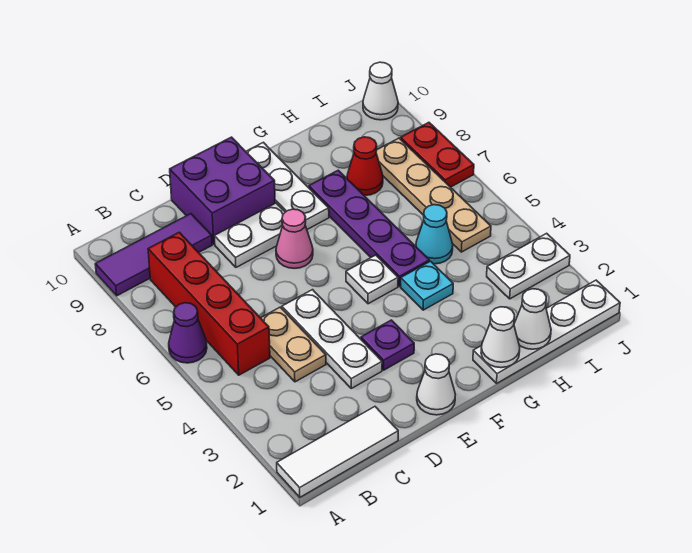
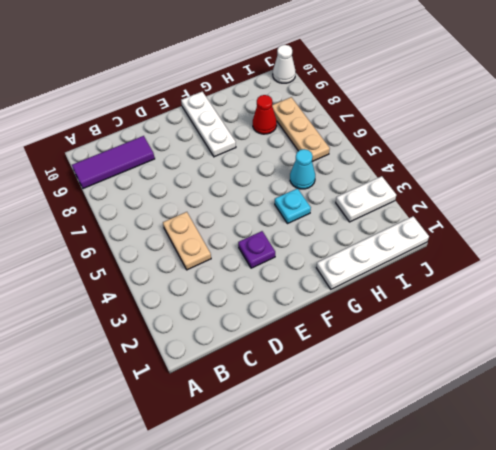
tan plate I6:I8 level 1 -> tan plate I5:I8 level 1
none -> white tile A1:C1 level 1
none -> purple cone A6 level 1
none -> red brick B5:B8 level 1

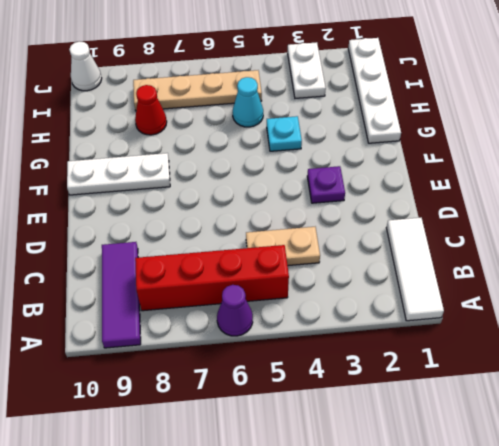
none -> white plate D3:D5 level 1
none -> white plate D8:E8 level 1
none -> purple brick D9:E10 level 1

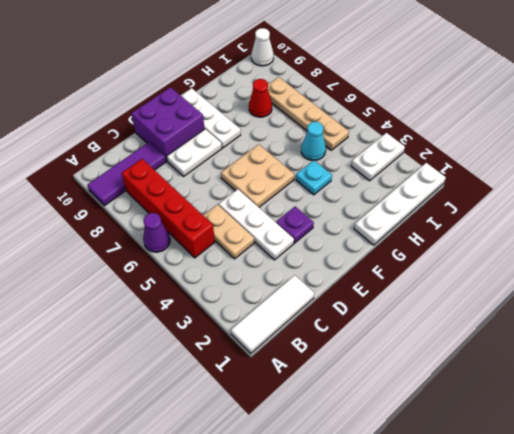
tan plate E5:F6 level 1 -> white plate F5 level 1
none -> white cone E1 level 1
none -> pink cone E7 level 1
none -> purple plate G5:G8 level 1

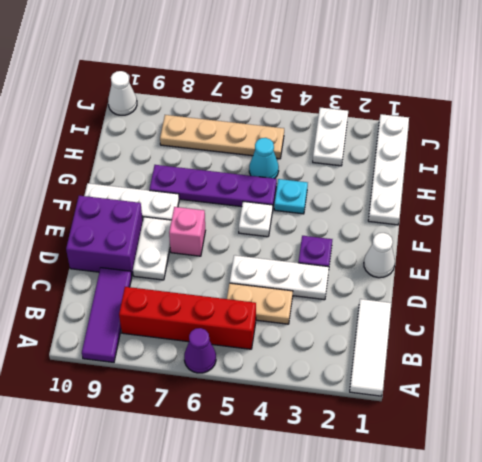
pink brick E7 level 1 -> pink cone E7 level 1
none -> red cone H8 level 1
none -> red plate J7:J8 level 1
none -> white cone G1 level 2

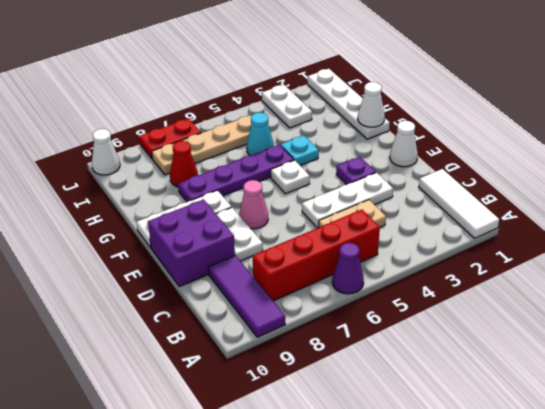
none -> white cone H1 level 2

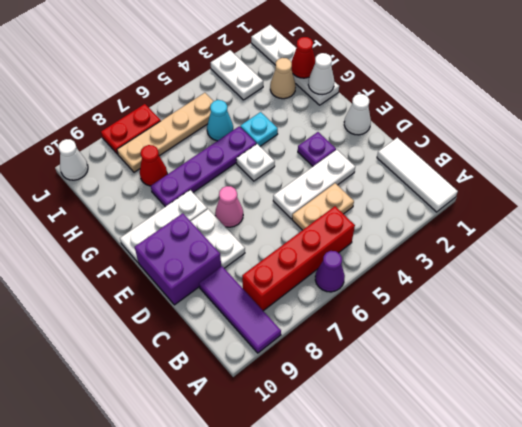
red cone H1 level 2 -> white cone H1 level 2
tan cone H2 level 1 -> none

